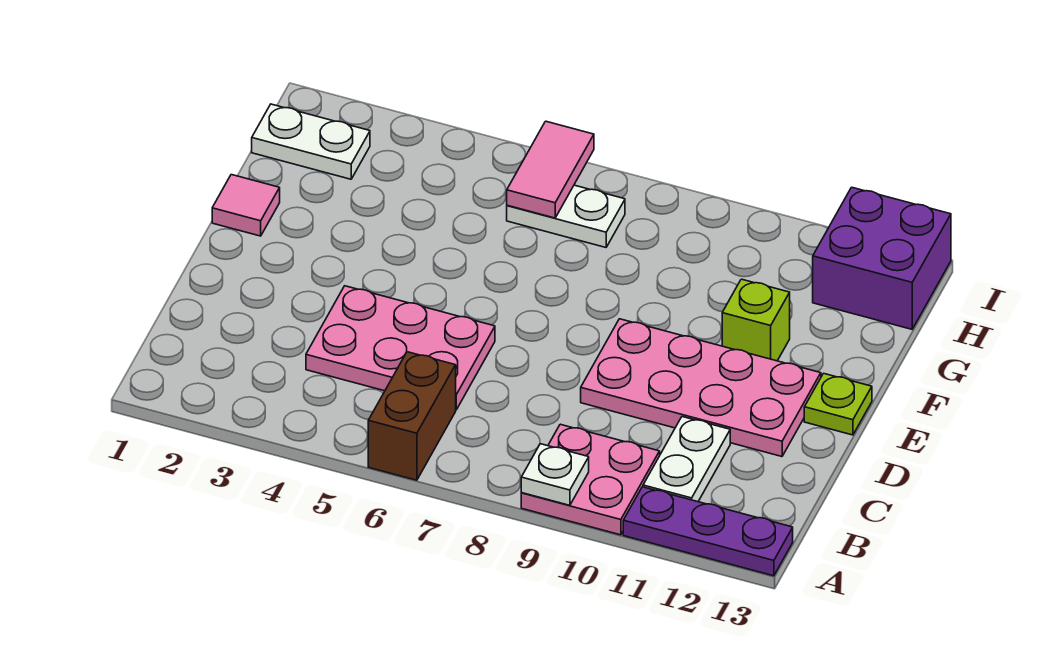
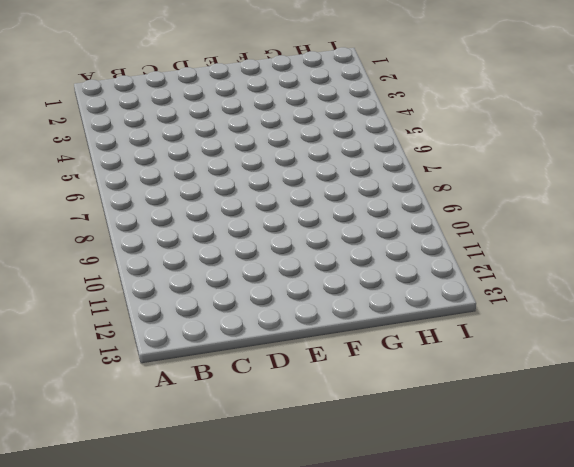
none -> brown brick A6:B6 level 1
none -> pink plate A9:B10 level 1
none -> purple plate A11:A13 level 1

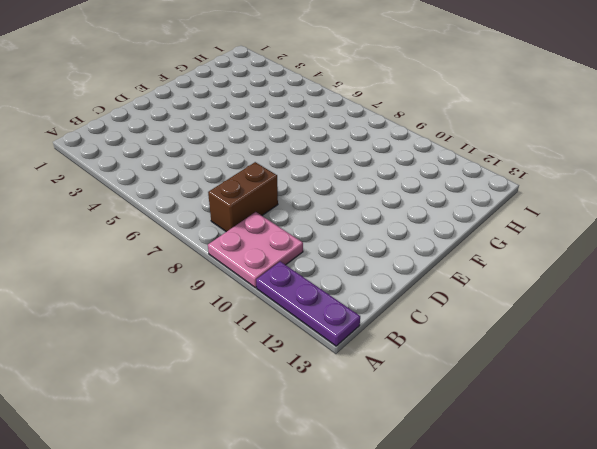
brown brick B8:C8 level 1 -> brown brick A6:B6 level 1
none -> white plate B11:C11 level 1
none -> pink plate C4:D6 level 1
none -> pink plate D9:E12 level 1

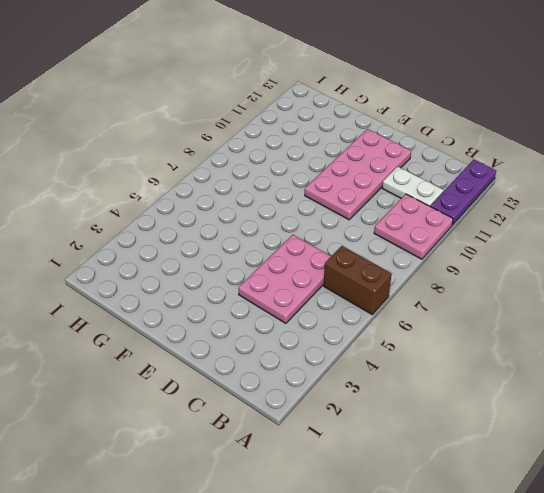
none -> lime plate E13 level 1
none -> pink tile F1 level 1
none -> lime brick F11 level 1

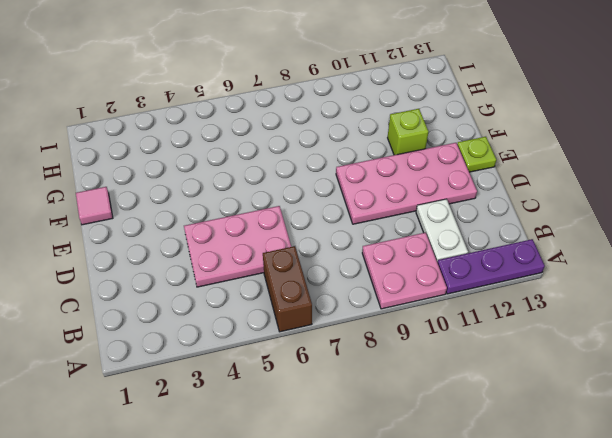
none -> white plate H1:H2 level 1
none -> white plate H6:H7 level 1
none -> purple brick H12:I13 level 1

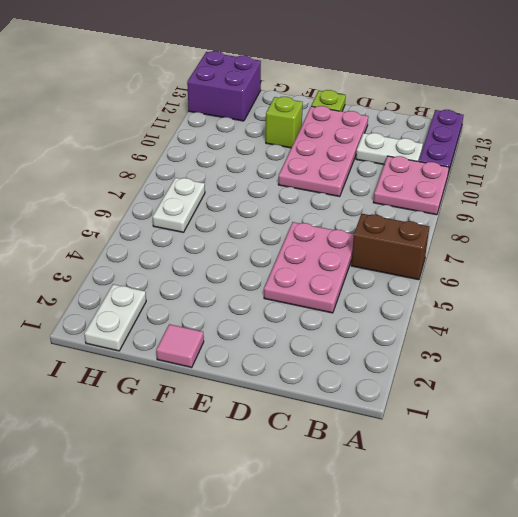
none -> white plate A9 level 2
none -> pink tile H6:I6 level 2

